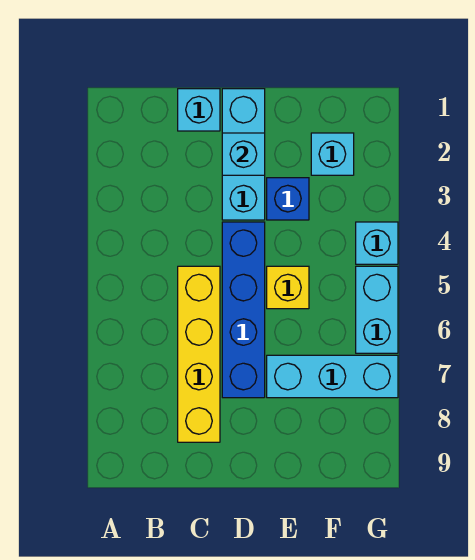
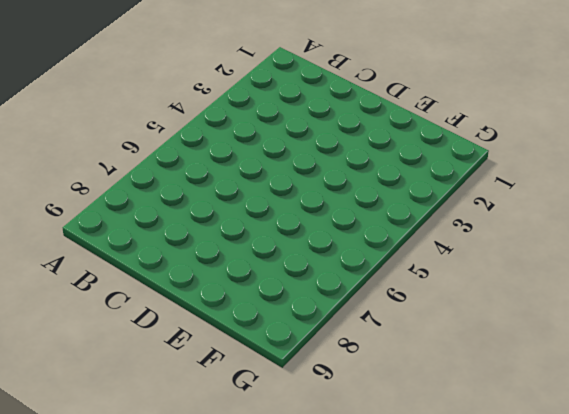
none -> cyan brick C1 level 1
none -> yellow brick C5:C8 level 1

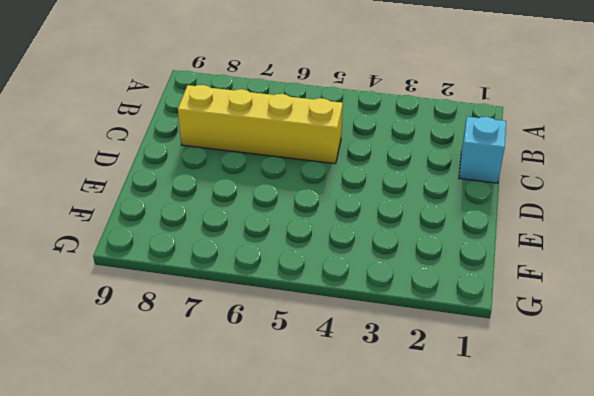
none -> cyan brick D1:D3 level 1
none -> blue brick D4:D7 level 1

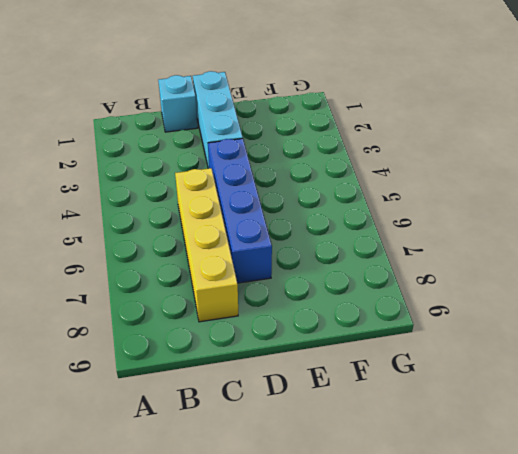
none -> blue brick E3 level 1
none -> yellow brick E5 level 1

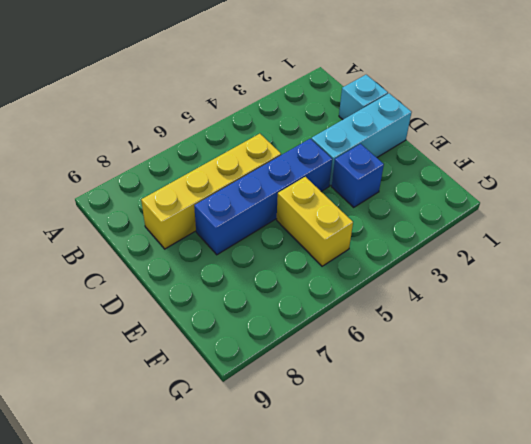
yellow brick E5:F5 level 1 -> yellow brick E5 level 1
none -> cyan brick E7:G7 level 1
none -> cyan brick F2 level 1

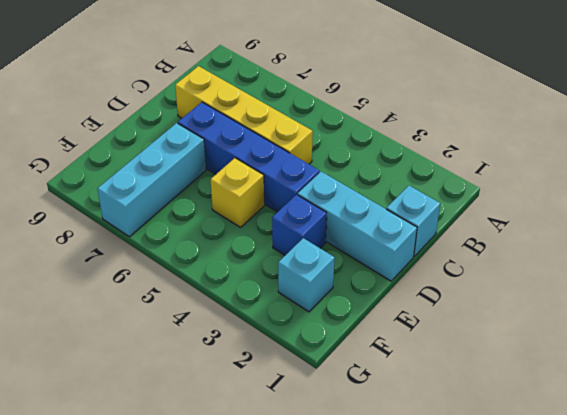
none -> cyan brick G4 level 1
none -> cyan brick G5:G6 level 1

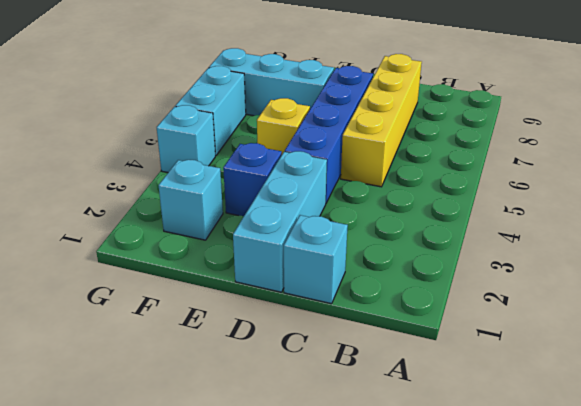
none -> cyan brick D2 level 2

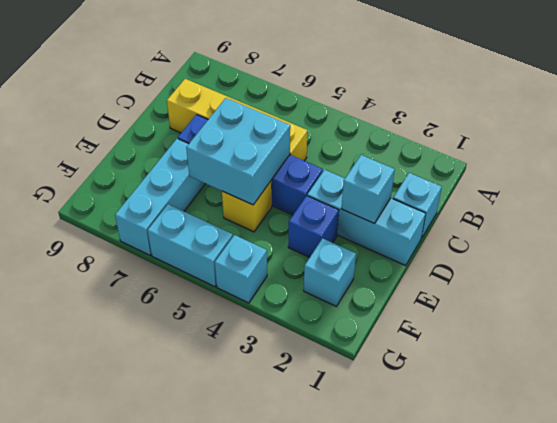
cyan brick D5:E6 level 2 -> none

